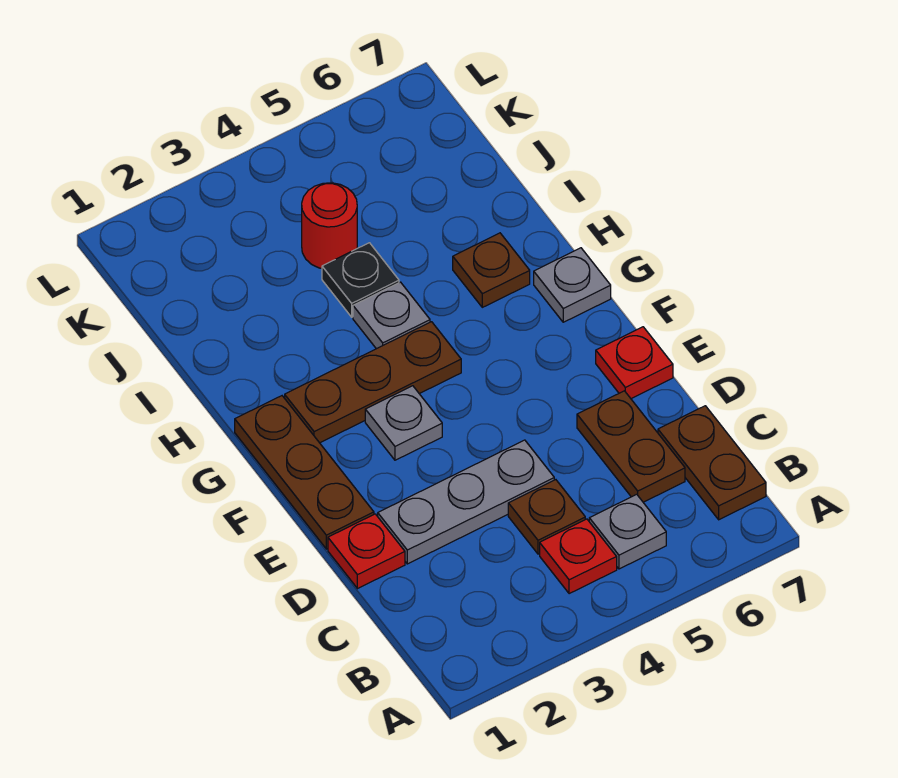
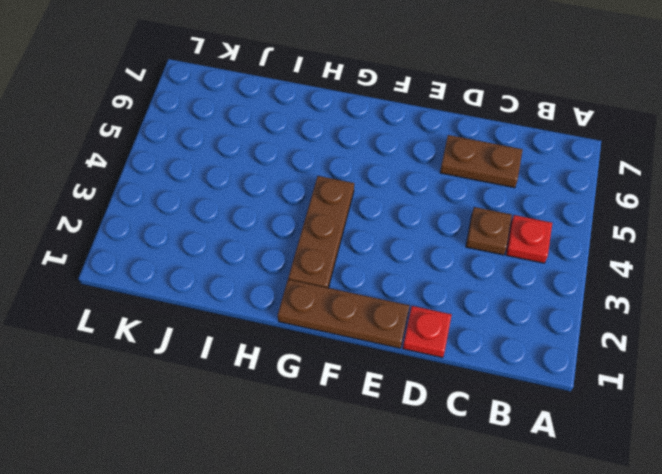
none -> grey plate B5 level 1
none -> brown plate B7:C7 level 1
none -> grey plate D2:D4 level 1

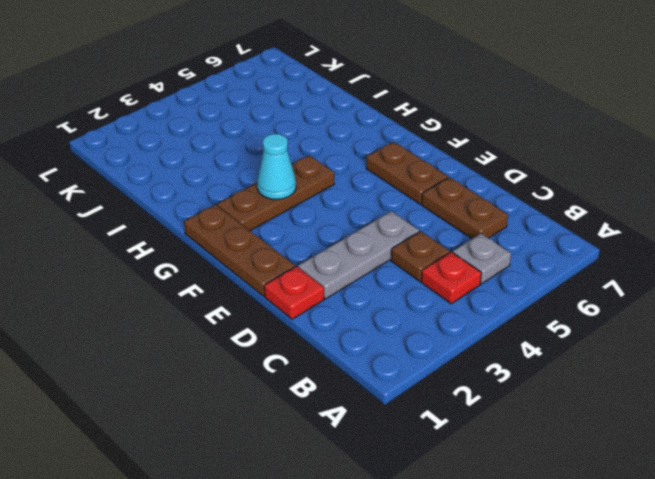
brown plate E6:F6 level 1 -> brown plate B7:C7 level 1
cyan cone G3 level 2 -> none
none -> red plate E7 level 1
none -> grey plate F3 level 1
none -> grey plate G7 level 1

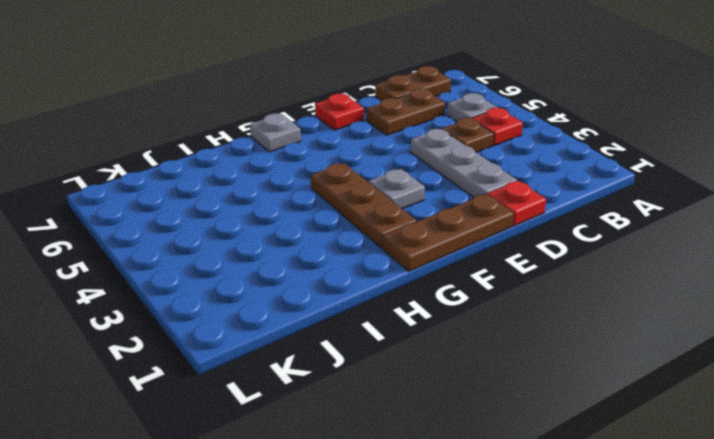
none -> grey plate H4 level 1
none -> brown plate H6 level 1
none -> black plate I4 level 1

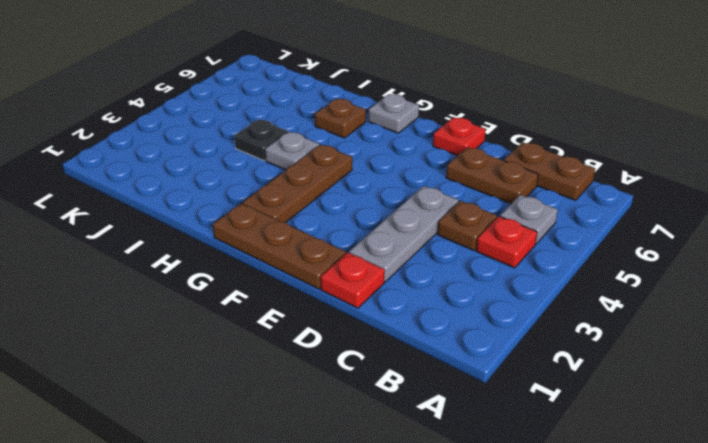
none -> grey plate F3 level 1
none -> red round brick J4 level 1

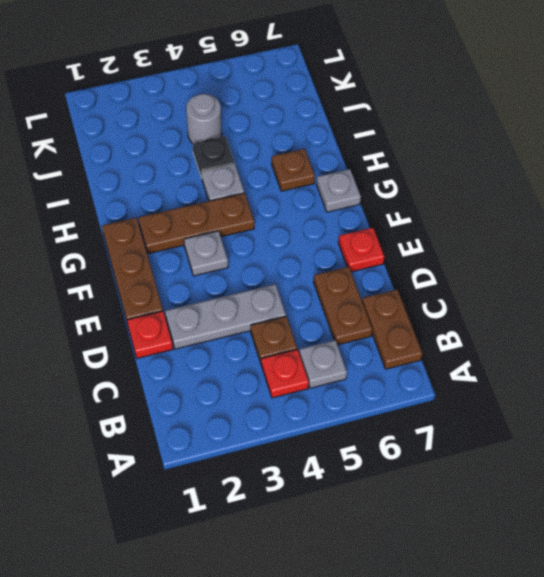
grey round brick J4 level 1 -> red round brick J4 level 1

